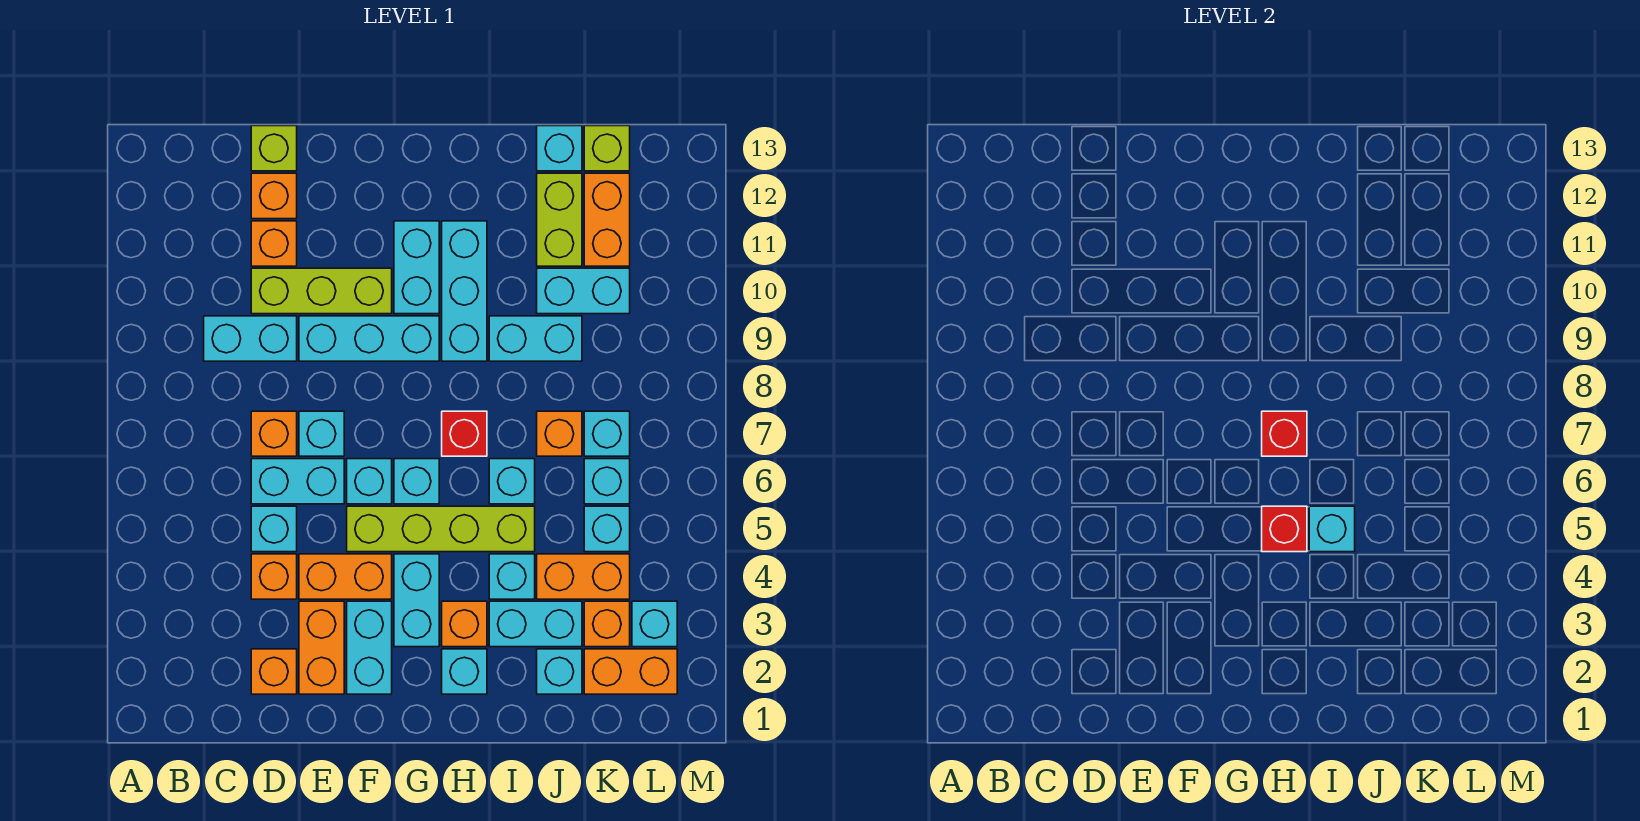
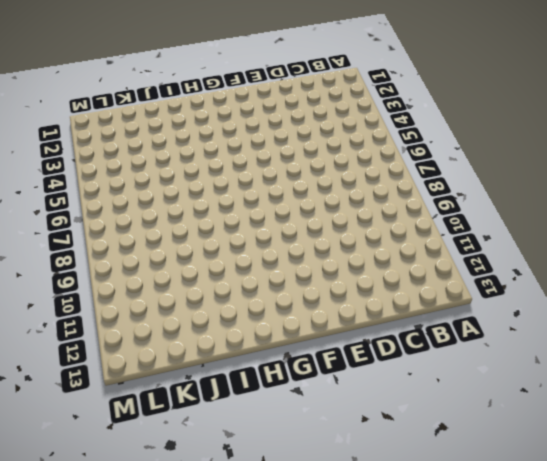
none -> cyan brick C9:D9 level 1
none -> orange brick D2 level 1
none -> orange brick D4 level 1
none -> cyan brick D5 level 1

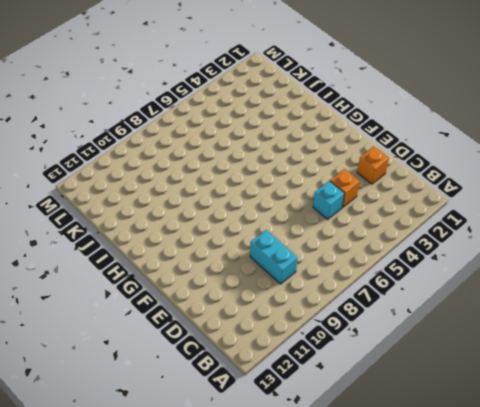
none -> cyan brick D6:E6 level 1
none -> orange brick D7 level 1
none -> lime brick D10:F10 level 1
none -> orange brick D11 level 1

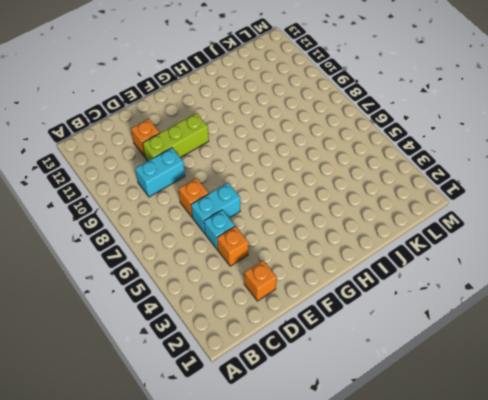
none -> orange brick D12 level 1
none -> lime brick D13 level 1
none -> orange brick E2:E3 level 1
none -> orange brick E4:F4 level 1

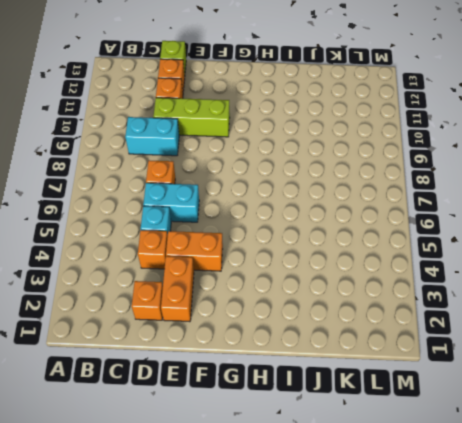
none -> cyan brick E7 level 1
none -> cyan brick E9:G9 level 1
none -> cyan brick F2:F3 level 1
none -> lime brick F5:I5 level 1

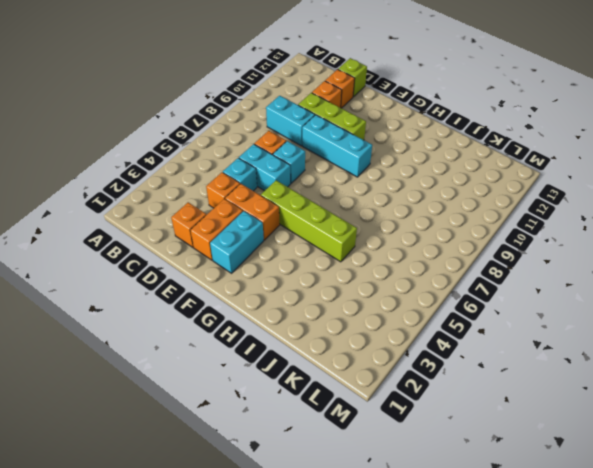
none -> cyan brick F6 level 1
none -> cyan brick G3:G4 level 1
none -> cyan brick G6 level 1
none -> cyan brick G10:G11 level 1

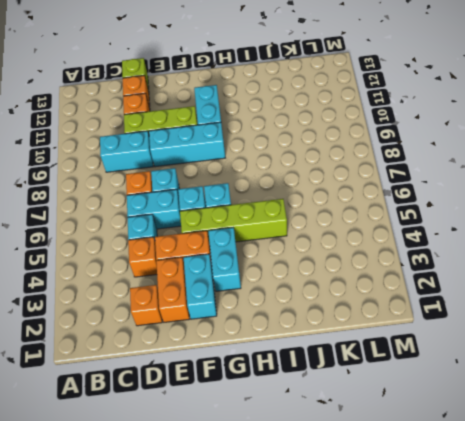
none -> cyan brick H2 level 1
none -> orange brick H3 level 1
none -> red brick H7 level 1
none -> cyan brick H9:H11 level 1

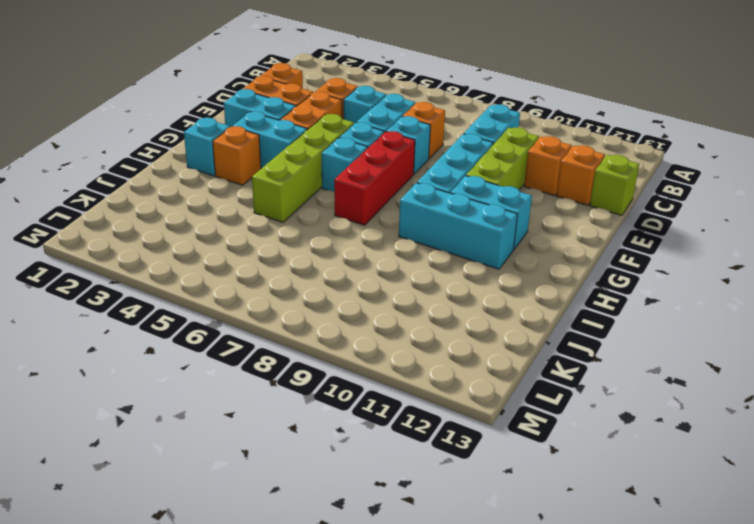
red brick F7:H7 level 1 -> red brick H7 level 1
none -> cyan brick I3:J3 level 1
none -> cyan brick I4 level 1
none -> cyan brick I6 level 1
none -> cyan brick I9:J9 level 1

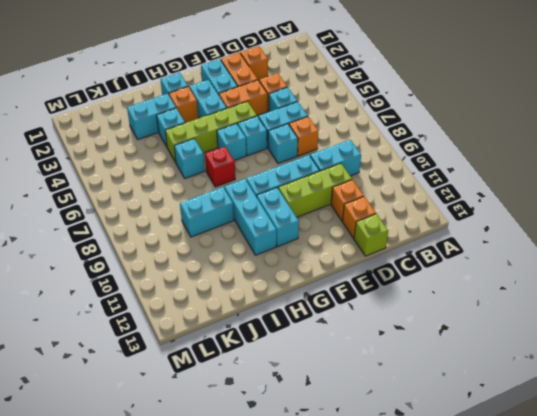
none -> cyan brick J2 level 1
none -> orange brick J4:K4 level 1
none -> orange brick J7 level 1
none -> cyan brick J10:K10 level 1

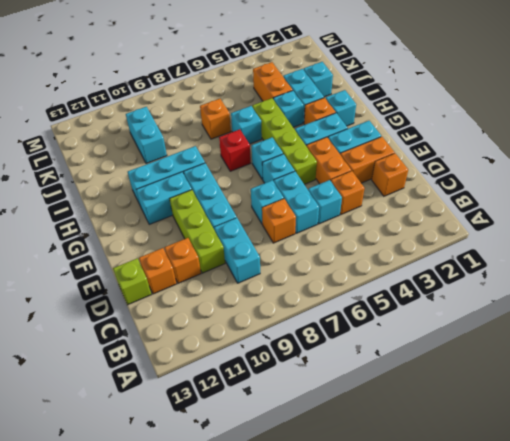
none -> cyan brick I9:J9 level 1
none -> lime brick J11:J12 level 1
none -> cyan brick J13 level 1
none -> orange brick K2:L2 level 1

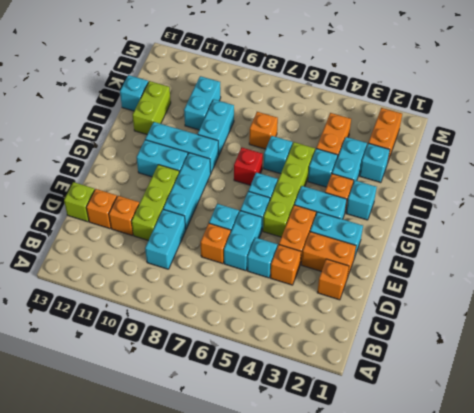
lime brick I12:J12 level 1 -> lime brick J11:J12 level 1
none -> orange brick K3 level 1
none -> cyan brick K5 level 1
none -> cyan brick K6 level 1
none -> cyan brick K7 level 1

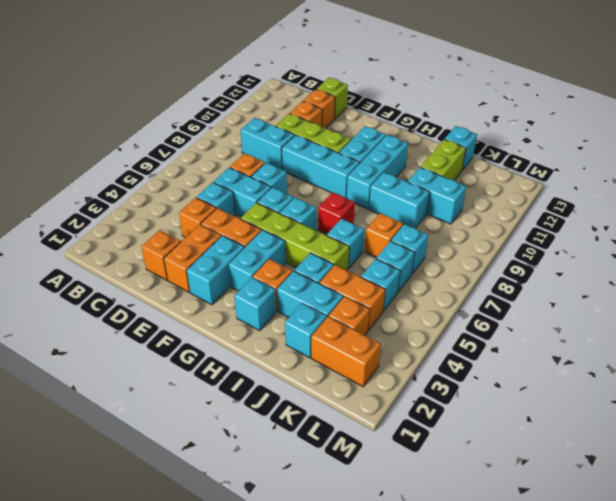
none -> orange brick K11:K12 level 1
none -> lime brick K13 level 1
none -> cyan brick L3 level 1
none -> red brick H5 level 2

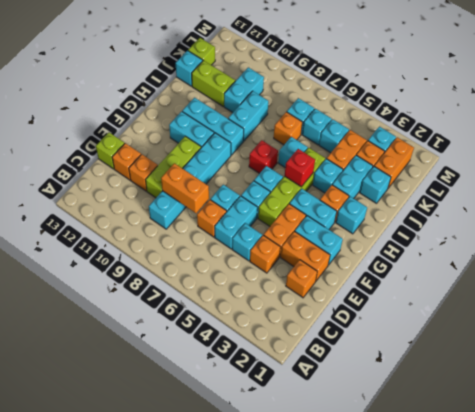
orange brick D8:D9 level 2 -> orange brick K11:K12 level 1
none -> red brick H7 level 2
none -> cyan brick I5 level 2

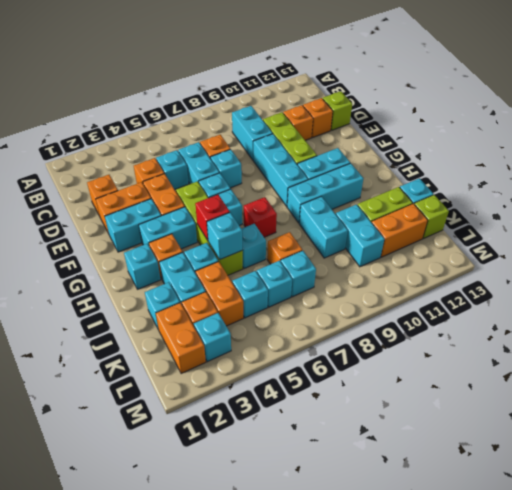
none -> red brick H7 level 2

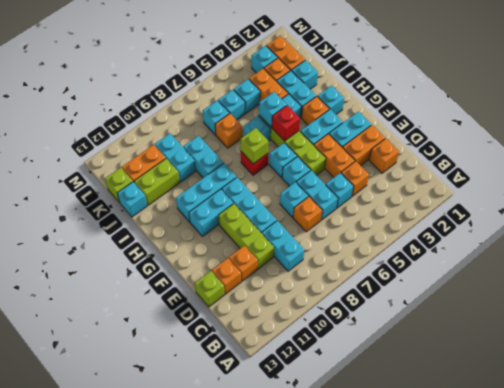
lime brick H7 level 2 -> red brick H7 level 2

